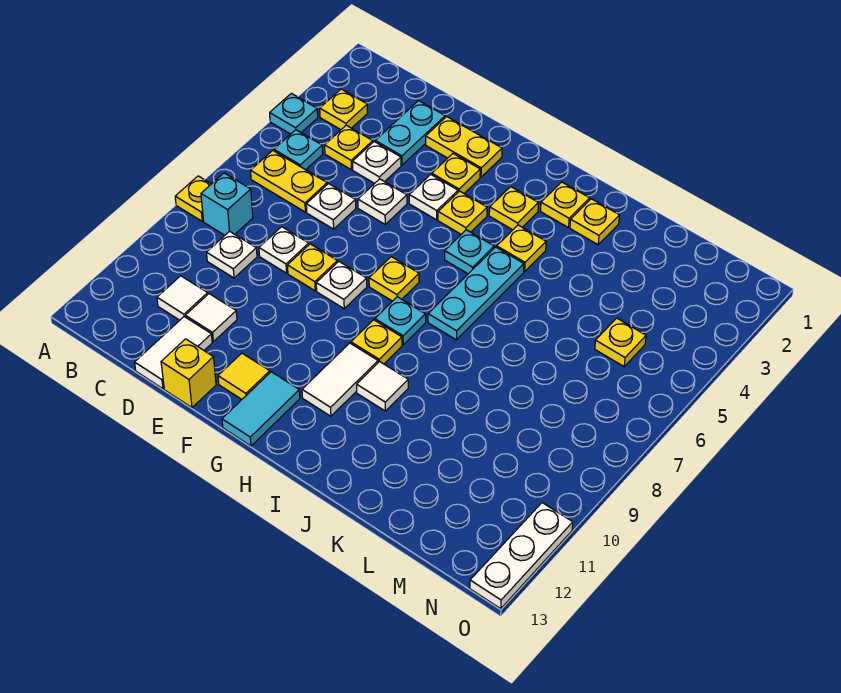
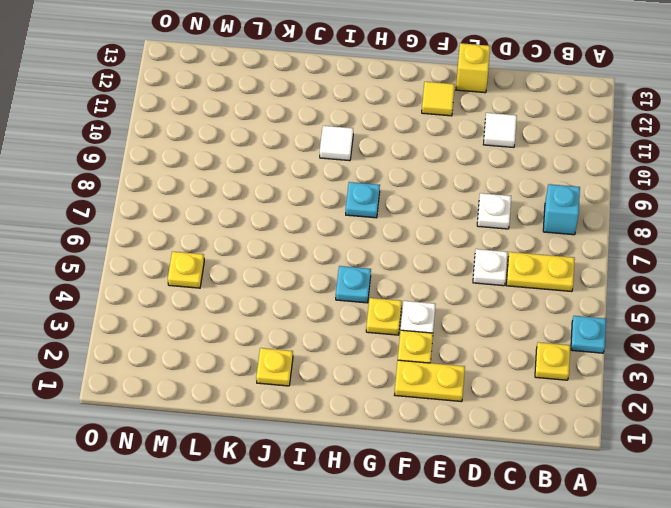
none -> yellow plate A8 level 1
none -> cyan plate B5 level 1
none -> yellow plate C4 level 1
none -> white plate C9 level 1

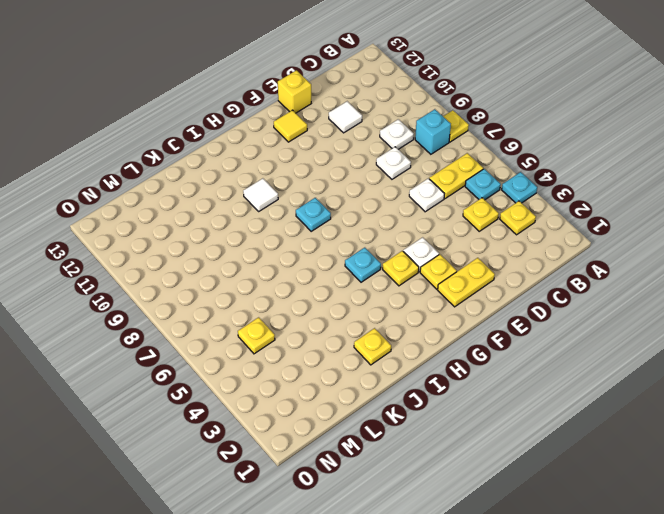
none -> white tile C11 level 1
none -> cyan plate D2:D3 level 1
none -> white plate D4 level 1
none -> white tile D12:D13 level 1

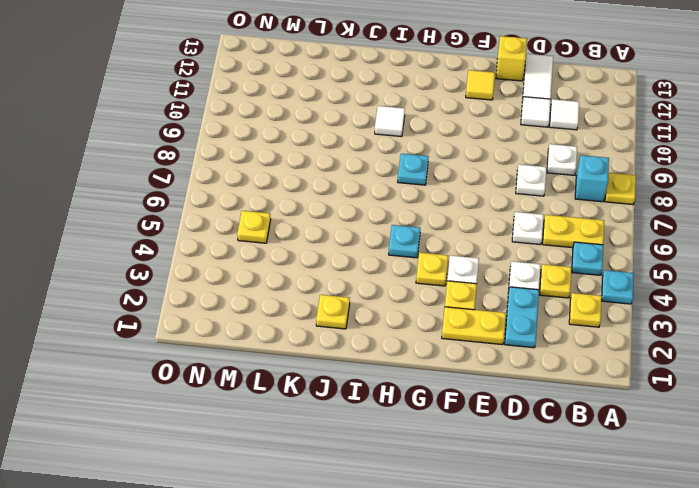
none -> white plate E5 level 1
none -> yellow plate E8 level 1
none -> white plate F8 level 1
none -> yellow plate G7 level 1

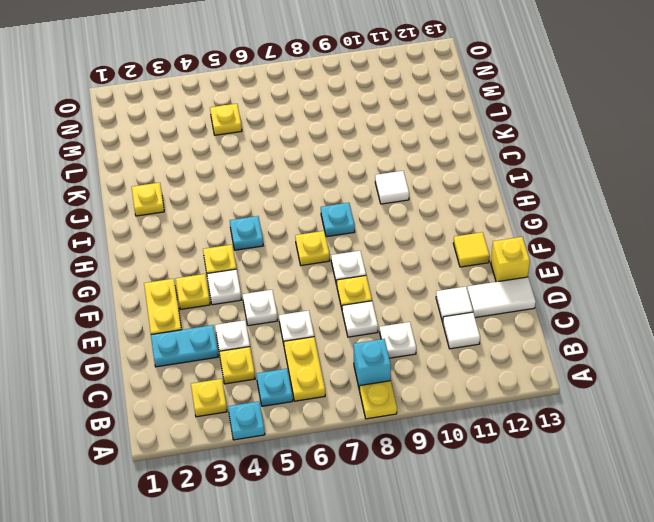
none -> cyan tile G12:G13 level 1
none -> yellow plate H3 level 1
none -> yellow plate H9 level 1
none -> white tile H10:H11 level 1

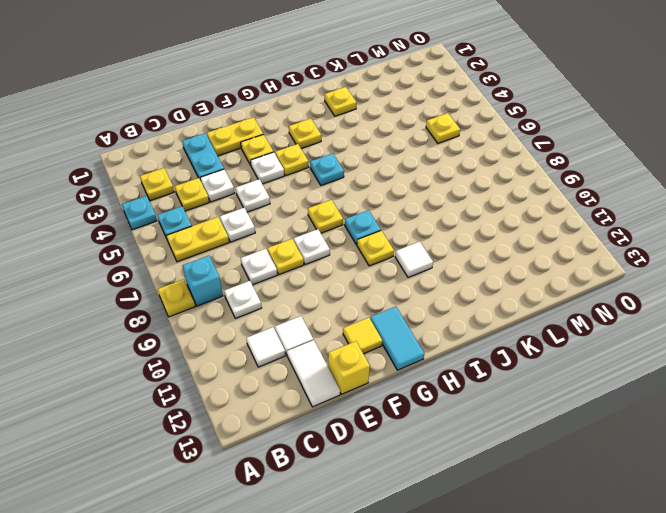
none -> white tile H10:H11 level 1
none -> yellow plate I2 level 1
none -> yellow plate I4 level 1
none -> cyan plate I5:I7 level 1

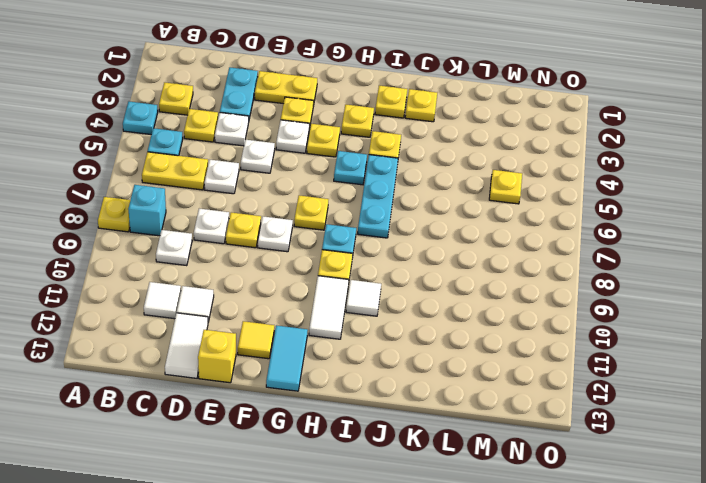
none -> white plate O11:O13 level 1

